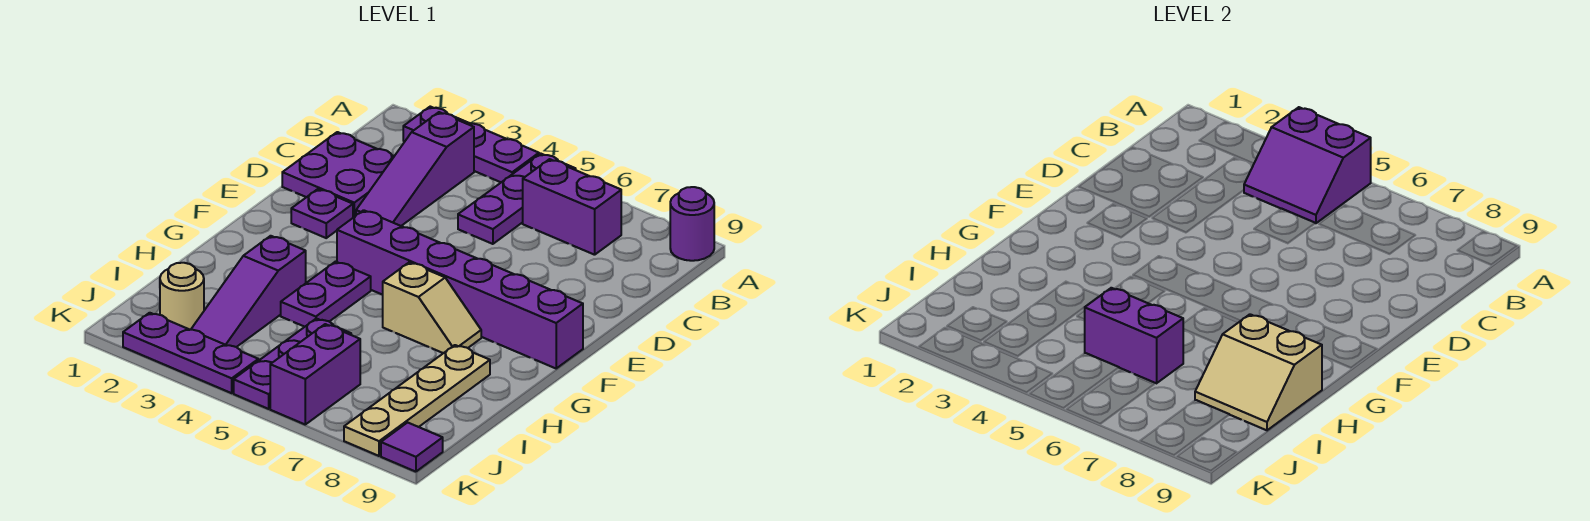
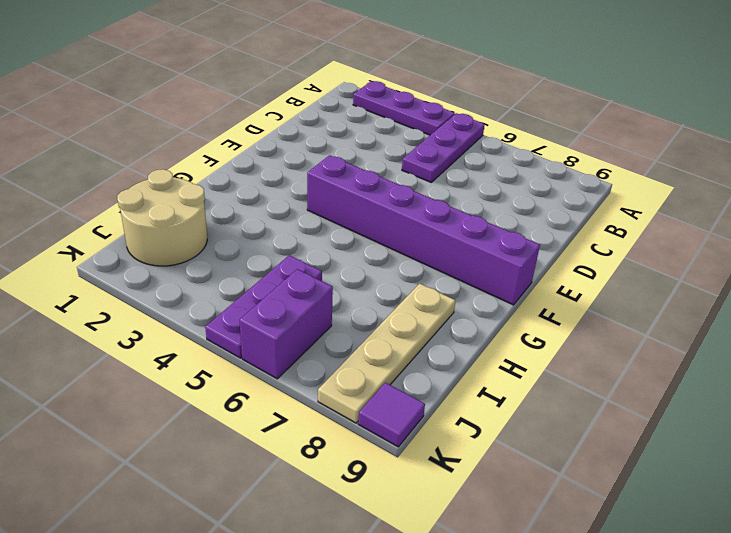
tan round brick I1:J2 level 1 -> tan round brick J2 level 1
none -> purple round brick A9 level 1
none -> purple slope B3:D3 level 1 top B
none -> purple brick B6:B7 level 1

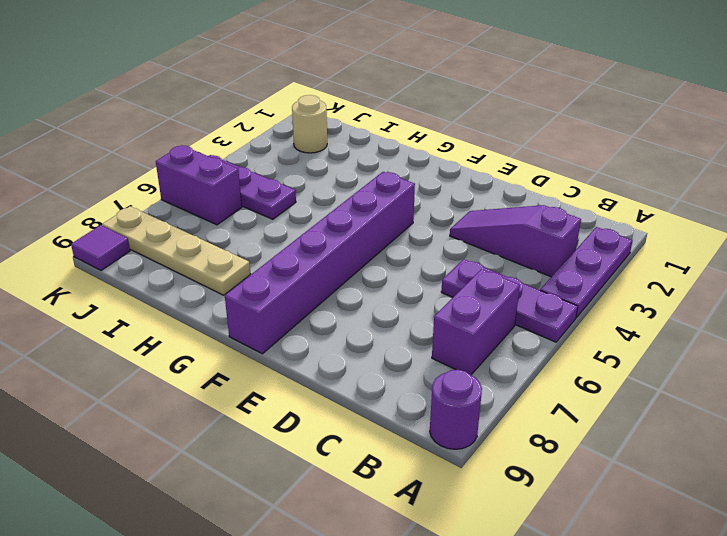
none -> purple plate C1:D2 level 1
none -> purple plate E2 level 1
none -> purple plate G4:H4 level 1

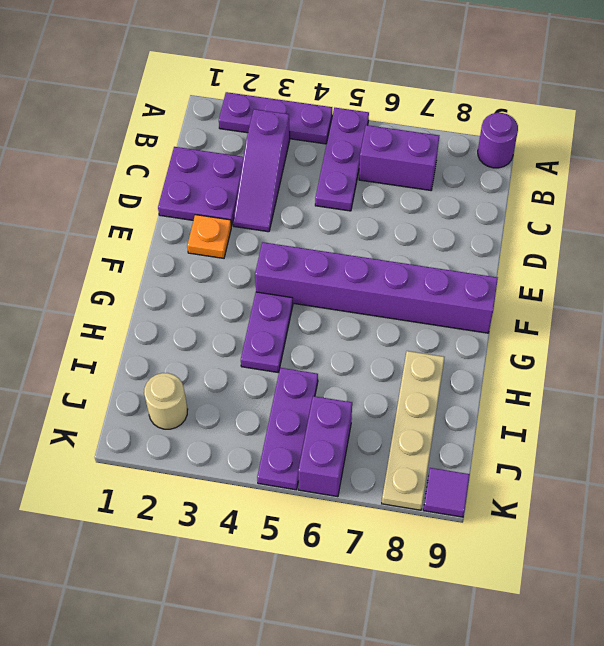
orange plate E2 level 1 -> purple plate E2 level 1
none -> tan slope G6:G7 level 1 top 6
none -> purple slope H3:J3 level 1 top H
none -> purple plate K2:K4 level 1

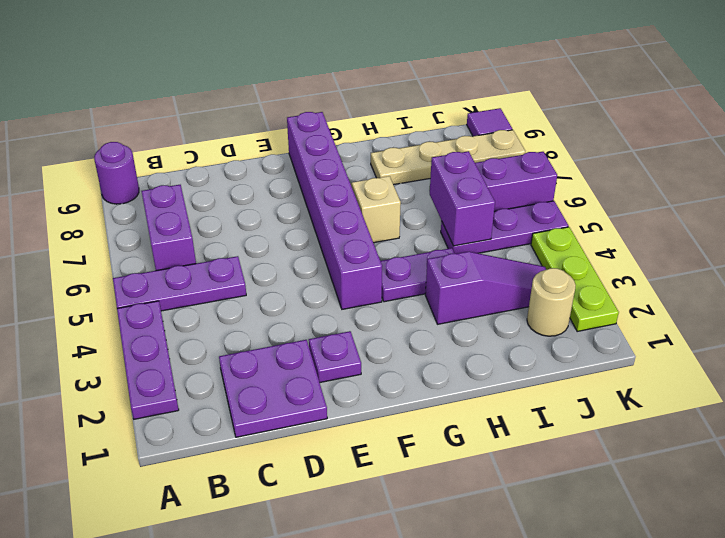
lime plate K2:K4 level 1 -> purple plate K2:K4 level 1
none -> purple slope B3:D3 level 1 top B
none -> purple slope A4:B5 level 2 top A
none -> tan slope H8:I9 level 2 top H

